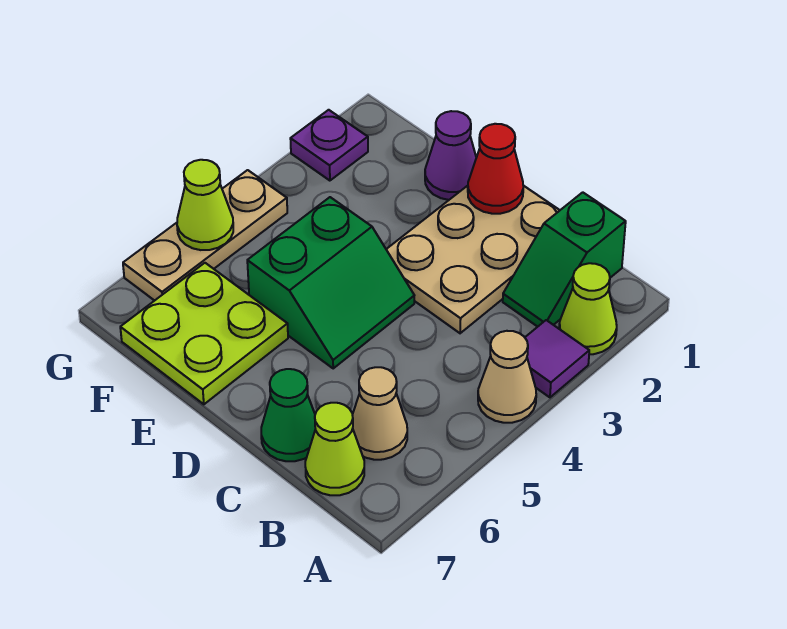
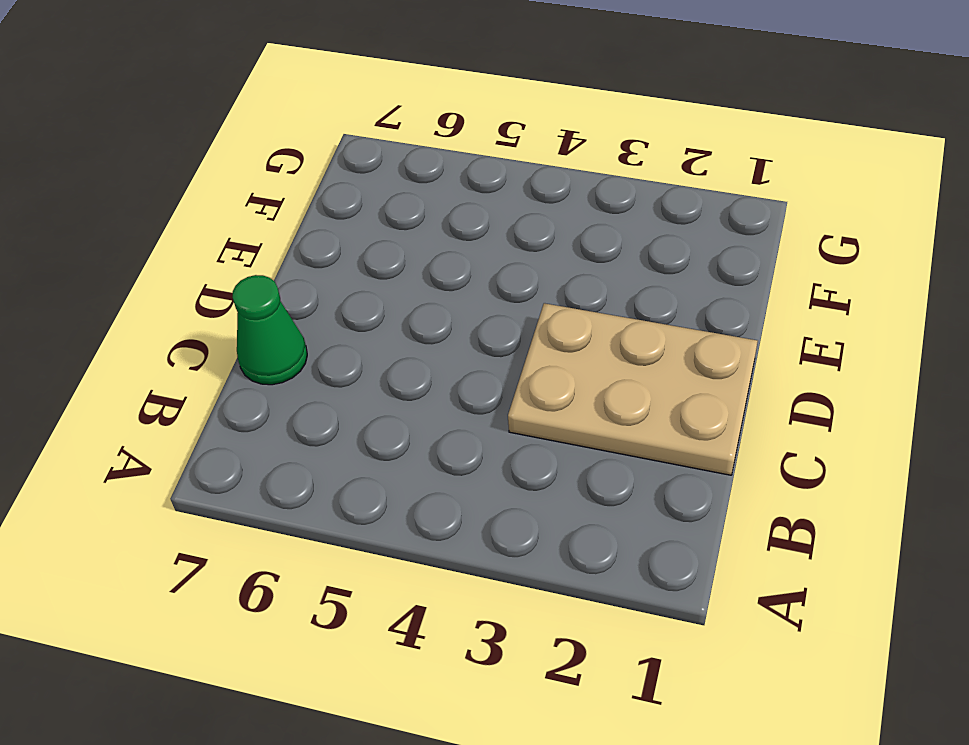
none -> lime cone A2 level 1
none -> purple tile A3 level 1
none -> tan cone A4 level 1

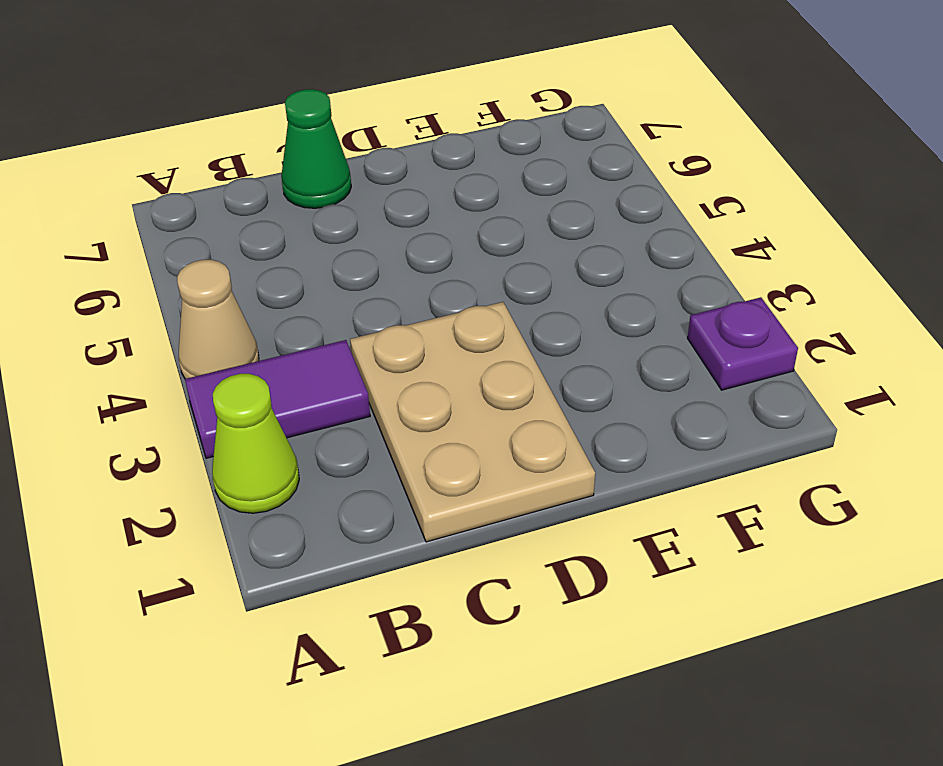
purple tile A3:B3 level 1 -> purple tile A3 level 1
none -> green slope B1:B2 level 1 top 1
none -> tan cone B6 level 1
none -> lime cone B7 level 1

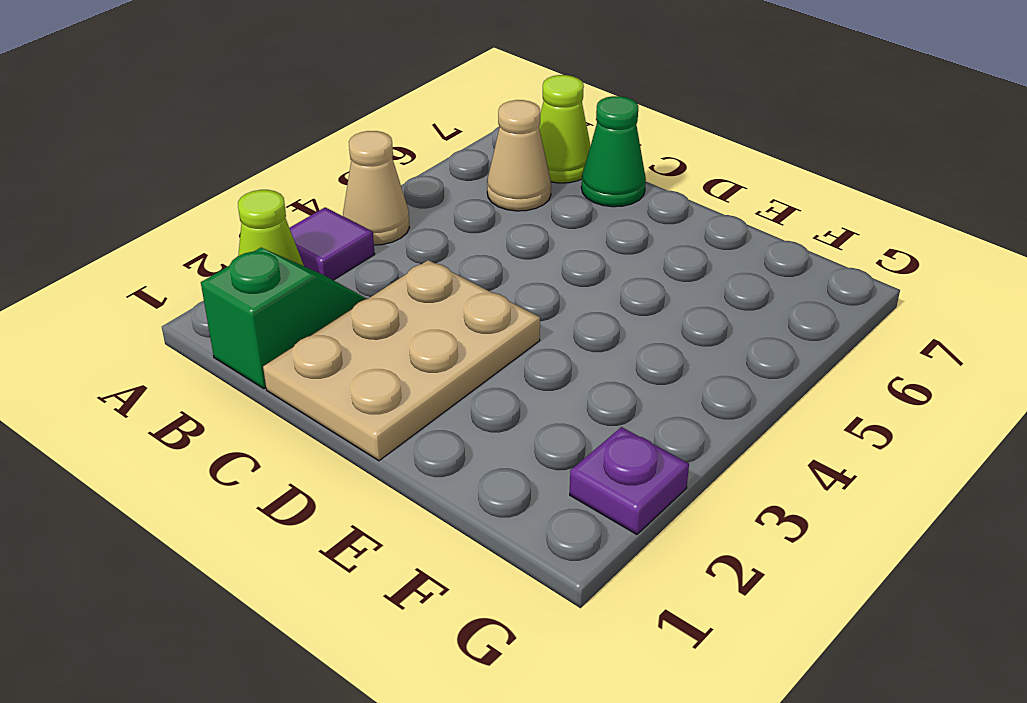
none -> green slope D4:E5 level 1 top E
none -> purple cone E1 level 1
none -> lime plate E6:F7 level 1

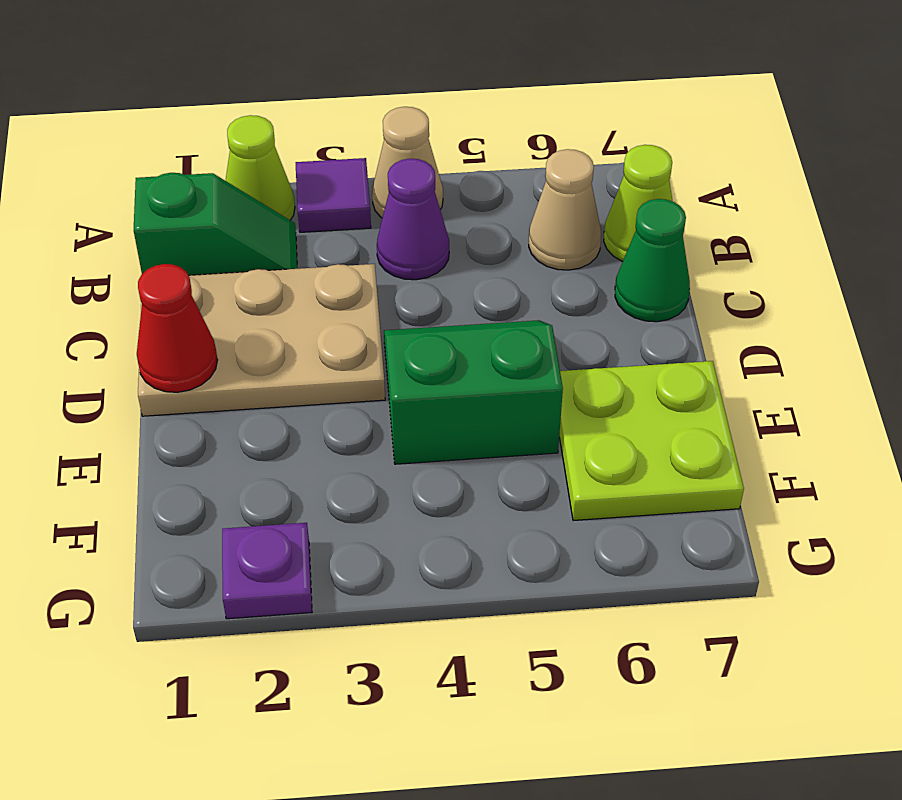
purple cone B4 level 1 -> purple cone E1 level 1
none -> tan plate G4:G6 level 1
none -> lime cone G5 level 2

